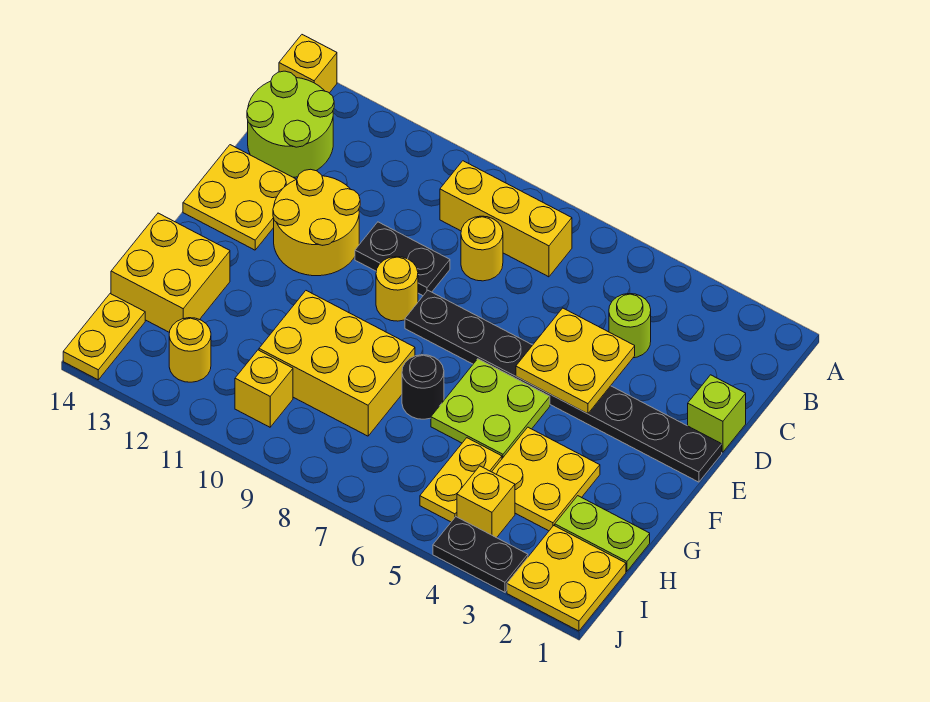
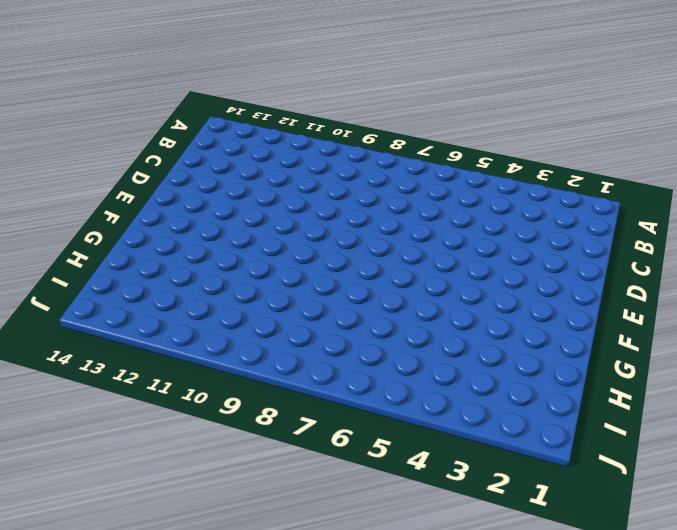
none -> yellow brick A14 level 1
none -> yellow brick B7:B9 level 1
none -> lime round brick B13:C14 level 1

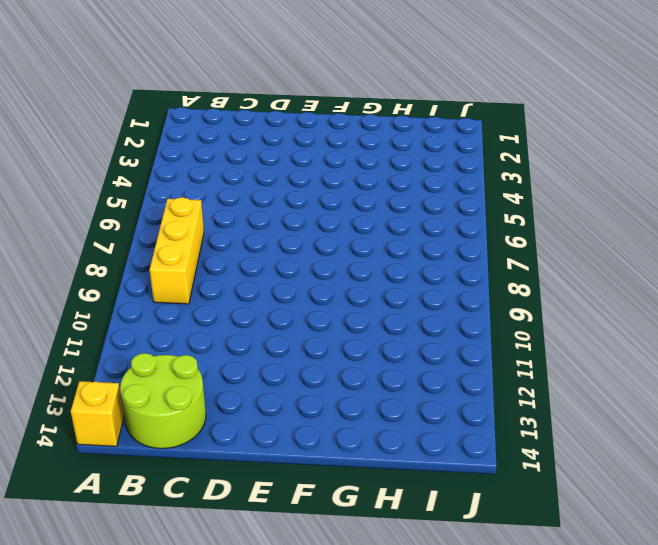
none -> lime round brick C4 level 1
none -> yellow round brick C8 level 1
none -> lime brick D1 level 1

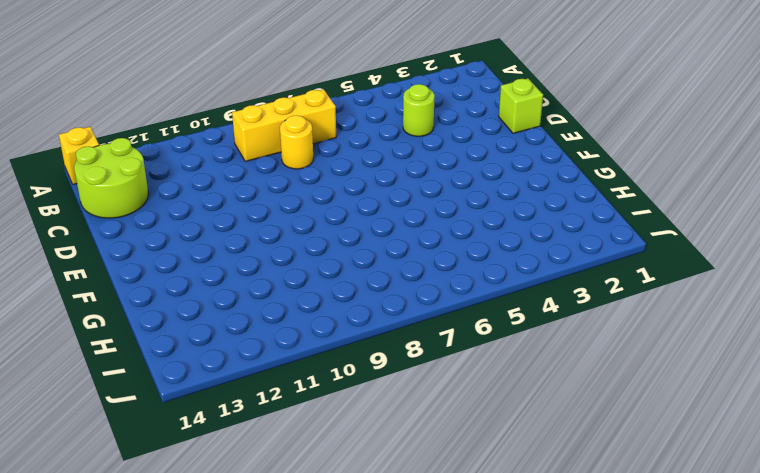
none -> black plate D9:D10 level 1
none -> yellow round brick D11:E12 level 1
none -> yellow plate D13:E14 level 1

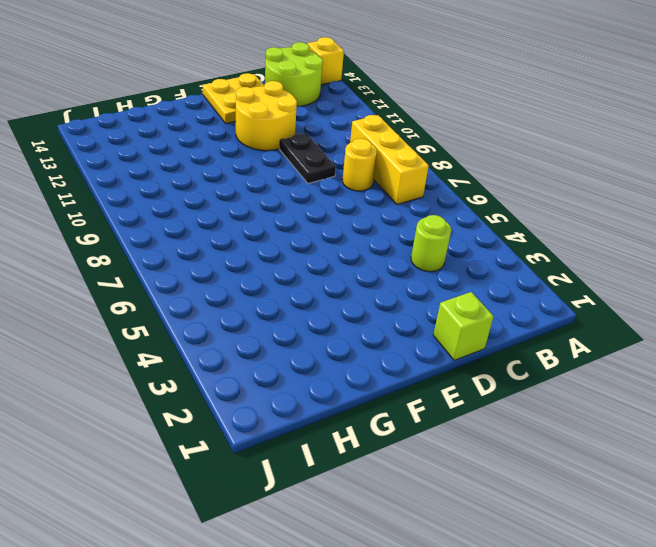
none -> black plate E1:E8 level 1
none -> yellow round brick E9 level 1
none -> lime plate F5:G6 level 1

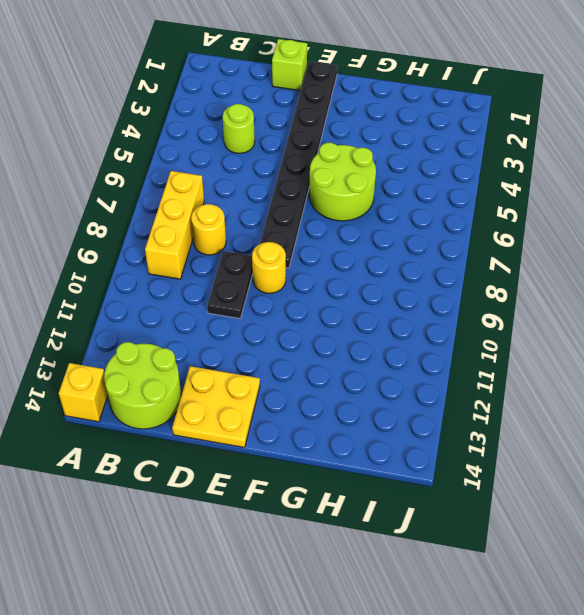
lime round brick F5:G6 level 1 -> lime plate F5:G6 level 1
none -> yellow round brick D11:E12 level 1
none -> yellow plate G3:H4 level 1
none -> black round brick G7 level 1

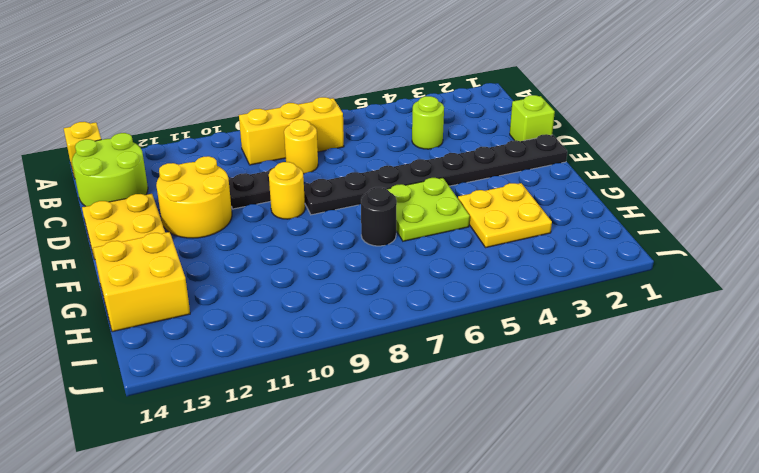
none -> yellow brick G8:H10 level 1
none -> lime plate H1:H2 level 1
none -> yellow plate H5:I5 level 1

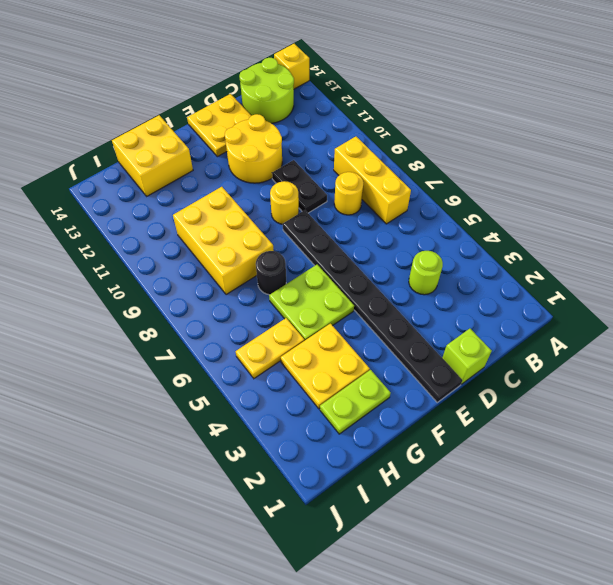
lime plate G2:H2 level 1 -> lime plate H1:H2 level 1
none -> yellow plate I1:J2 level 1
none -> yellow brick I4 level 1
none -> yellow brick I10 level 1

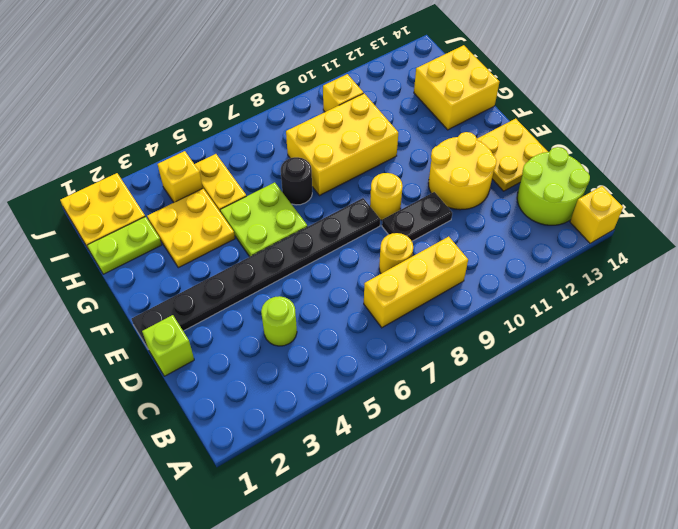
none -> yellow round brick I12 level 1
none -> yellow plate I14:J14 level 1
none -> black plate J3:J4 level 1

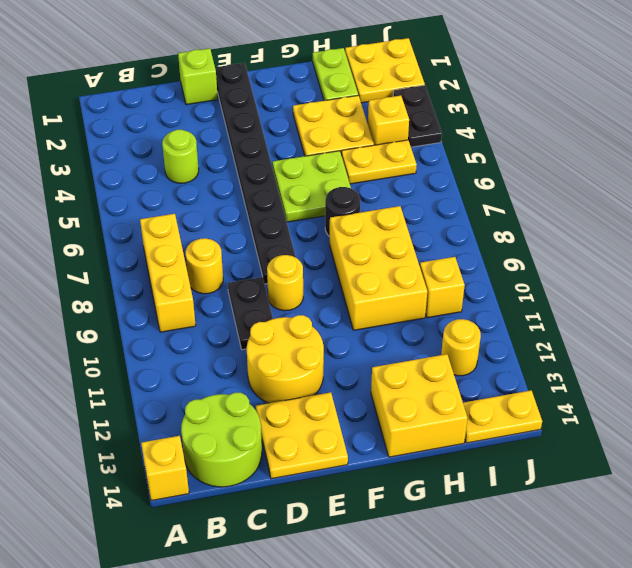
none -> yellow plate D4:E5 level 2

